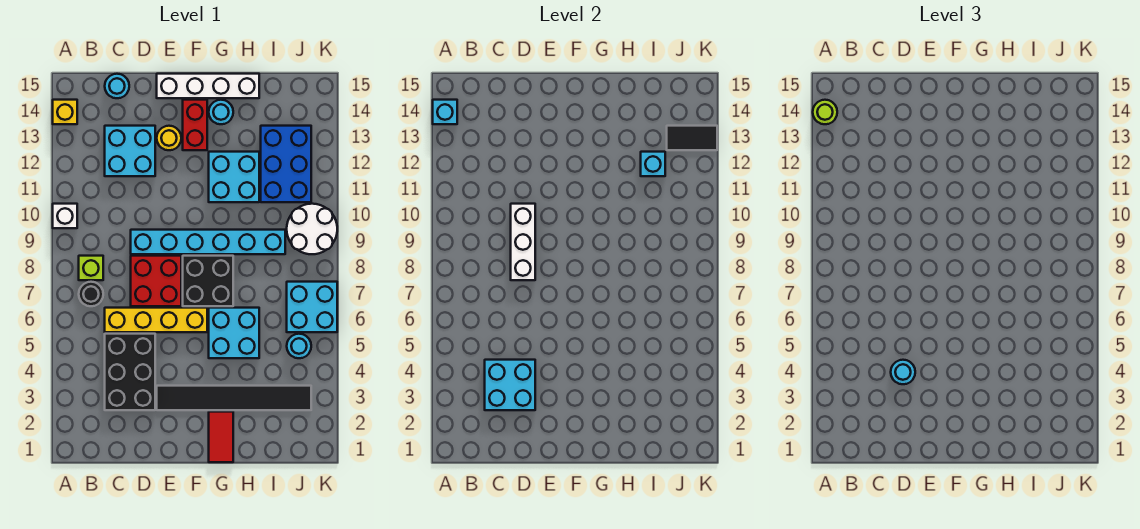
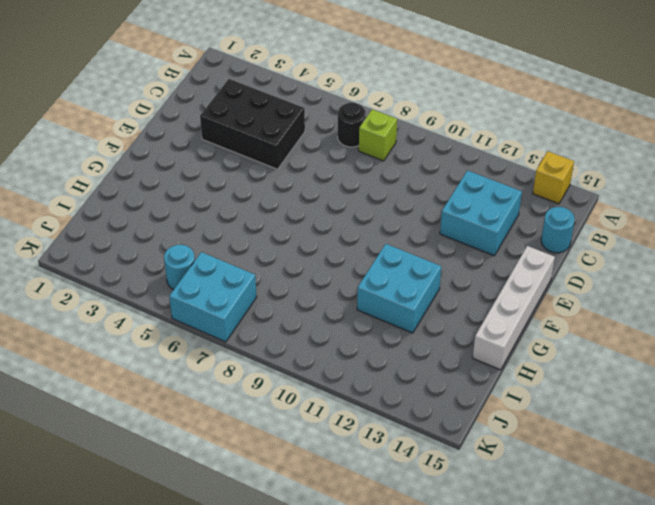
none -> white brick A10 level 1
none -> yellow brick C6:F6 level 1
none -> red brick D7:E8 level 1
none -> cyan brick D9:I9 level 1

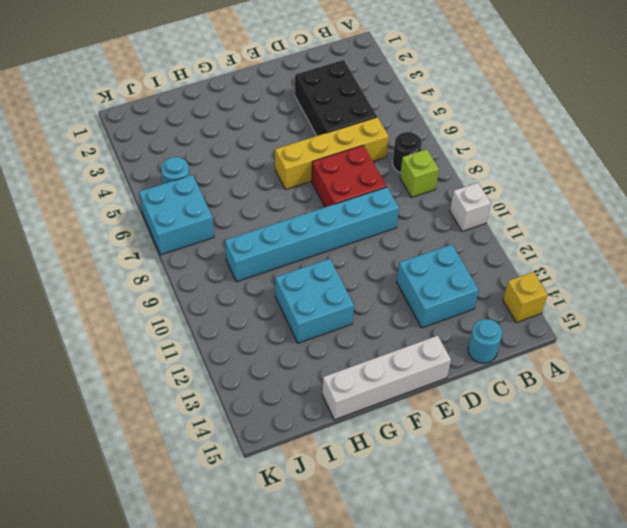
none -> black tile E3:J3 level 1
none -> yellow round brick E13 level 1
none -> black brick F7:G8 level 1
none -> red brick F13:F14 level 1

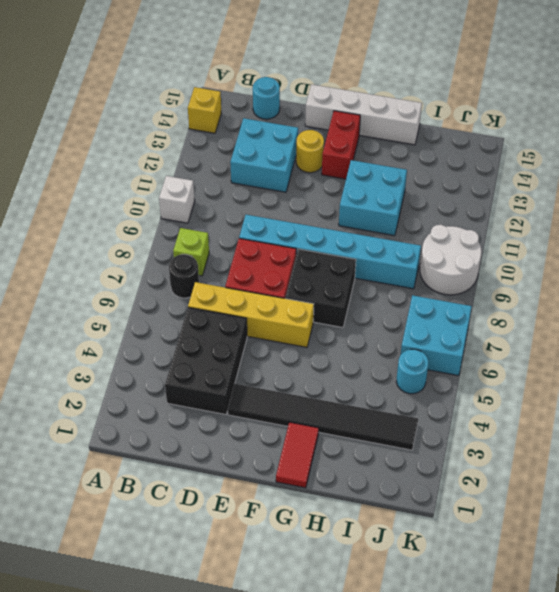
none -> cyan brick G5:H6 level 1
none -> cyan round brick G14 level 1
none -> blue brick I11:J13 level 1
none -> cyan brick A14 level 2

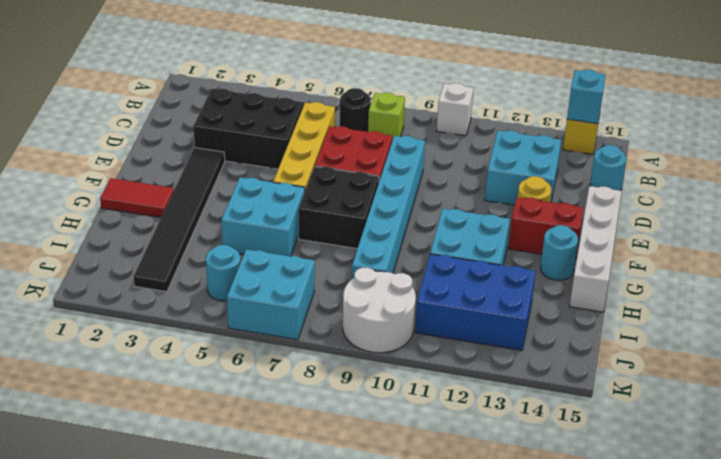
none -> cyan brick C3:D4 level 2
none -> white brick D8:D10 level 2
none -> cyan brick I12 level 2
none -> black tile J13:K13 level 2

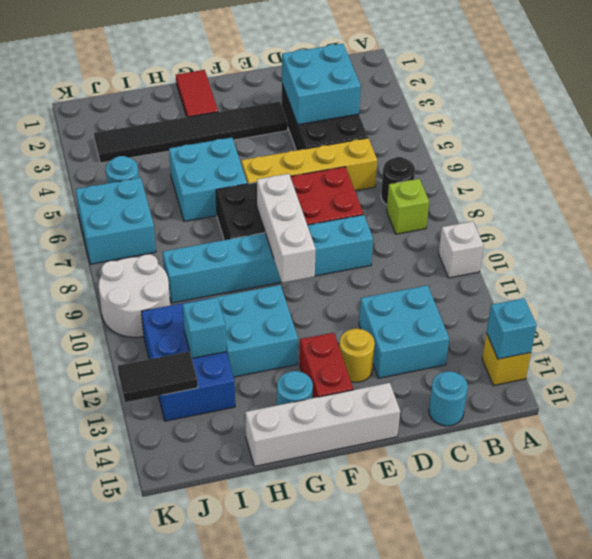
white brick F8:F10 level 2 -> white brick D8:D10 level 2
none -> lime round brick A14 level 3
none -> cyan round brick D4 level 3

